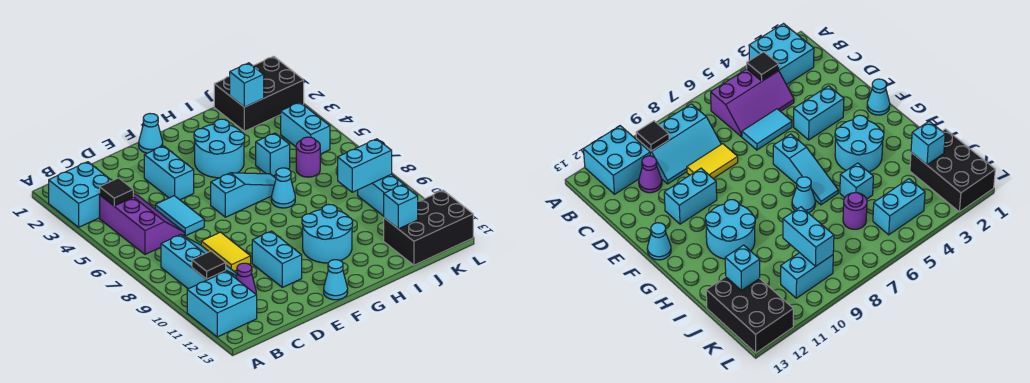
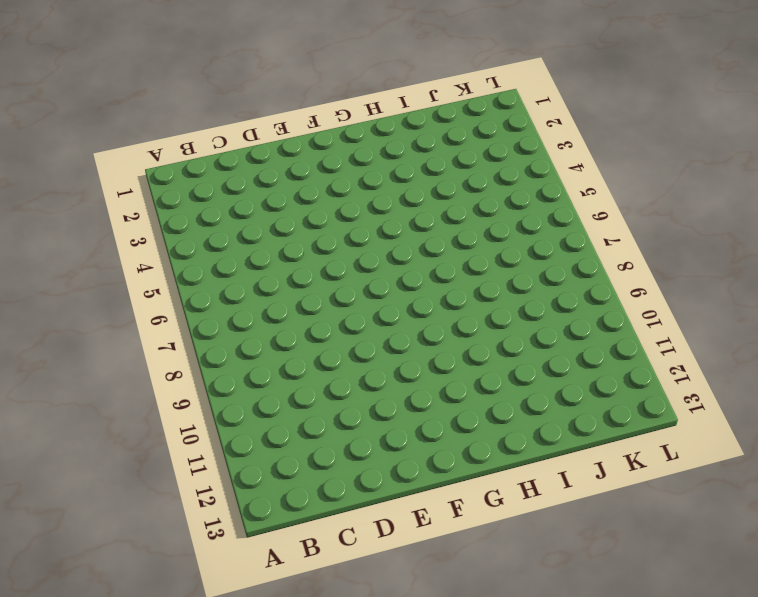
none -> cyan brick A2:B3 level 1
none -> cyan brick A11:B12 level 1
none -> purple slope B4:C6 level 1 top B

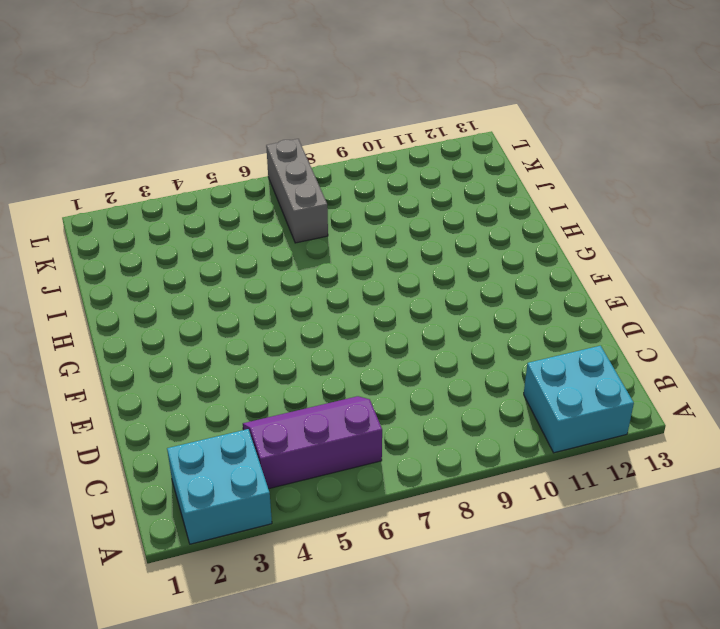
grey brick J7:L7 level 1 -> none
none -> cyan slope B8:C10 level 1 top B
none -> purple cone C11 level 1
none -> cyan tile D5:D6 level 1

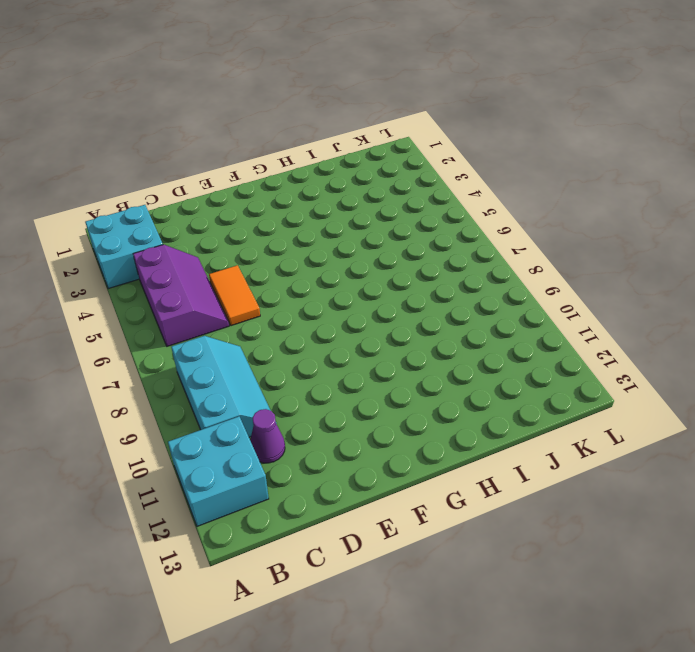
orange tile D5:D6 level 1 -> cyan tile D5:D6 level 1
none -> yellow tile D8:D9 level 1
none -> cyan brick E3:E4 level 1
none -> cyan brick E10:E11 level 1

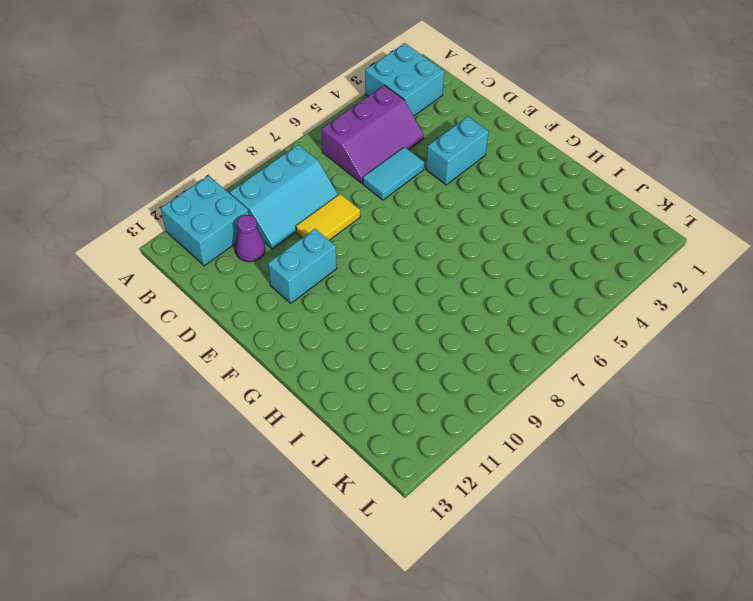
none -> cyan cone F1 level 1
none -> cyan slope F6:H6 level 1 top F
none -> cyan cone F13 level 1

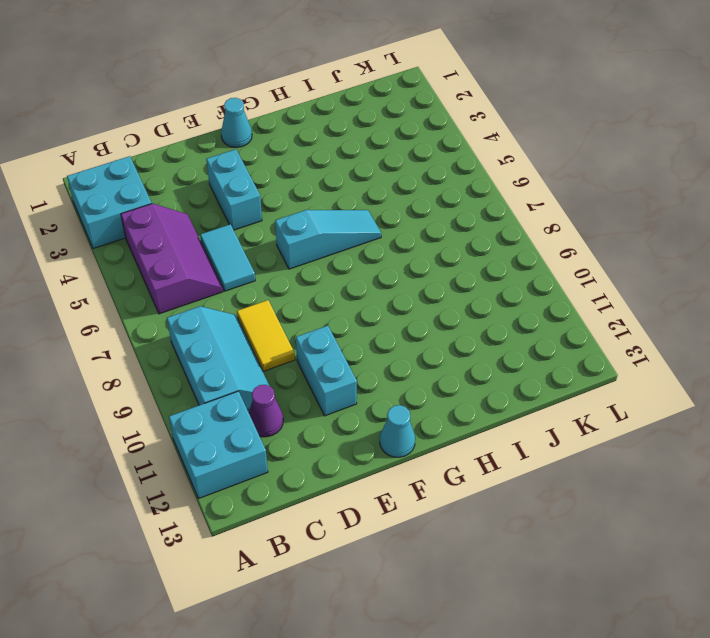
none -> cyan round brick G3:H4 level 1
none -> cyan round brick G10:H11 level 1
none -> cyan cone H7 level 1

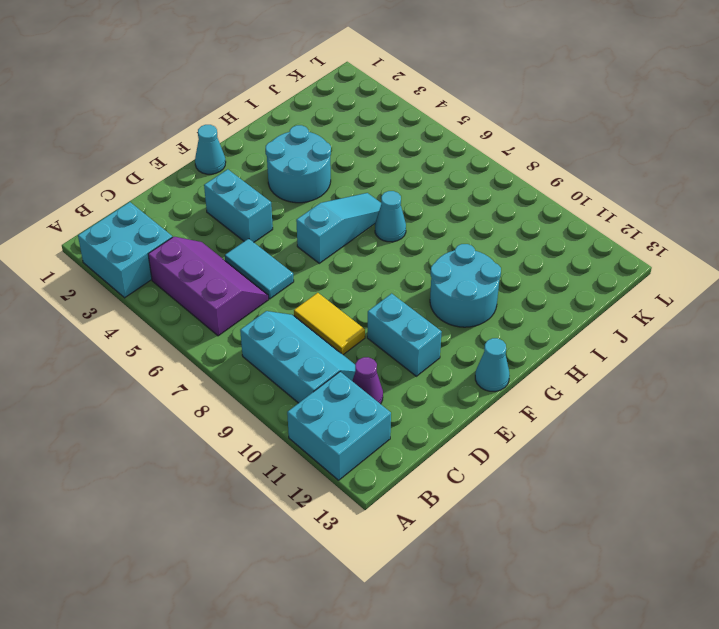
none -> cyan brick I5 level 1
none -> black brick J1:L2 level 1
none -> purple round brick J6 level 1

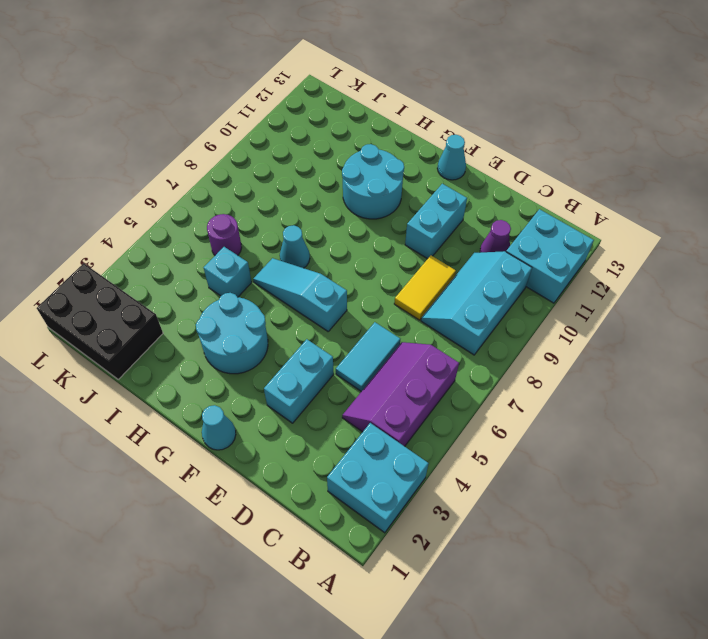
none -> black brick J12:L13 level 1
none -> cyan brick K4:K5 level 1
none -> cyan brick K9:K10 level 1

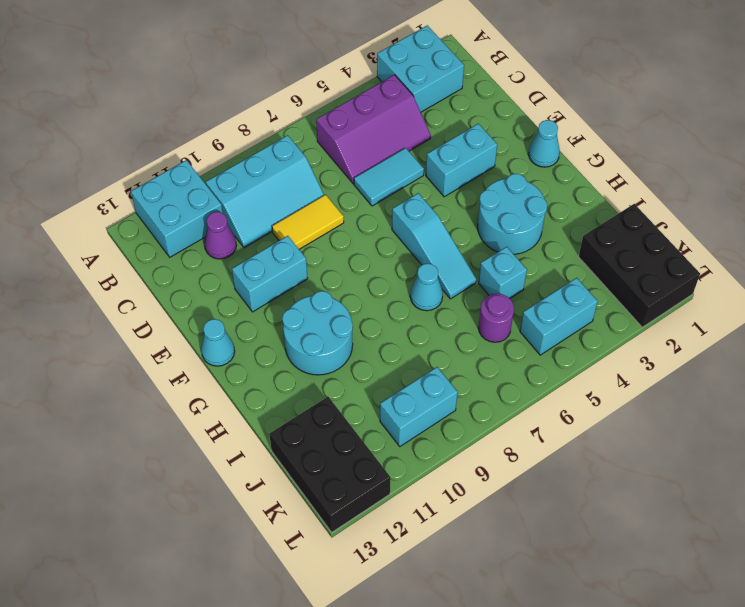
none -> black tile B4 level 2
none -> black tile B10 level 2
none -> cyan brick J2 level 2

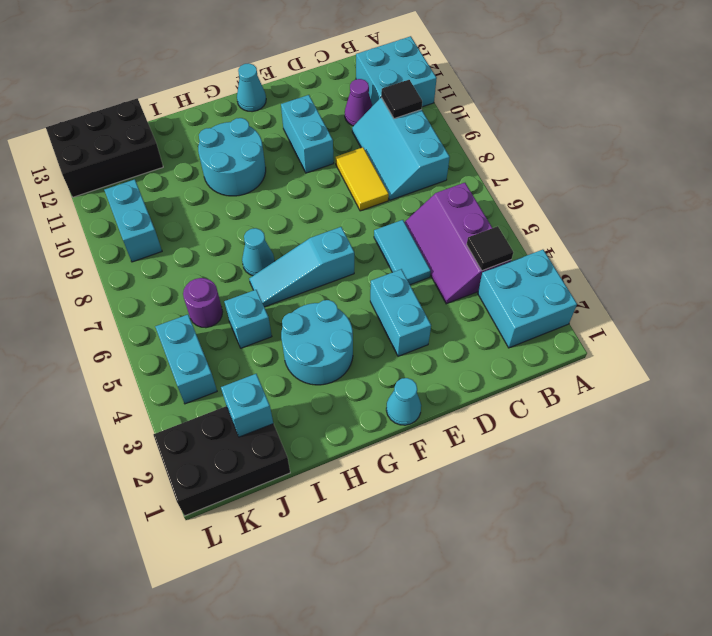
none -> cyan brick J9:K9 level 2
none -> cyan brick J12 level 2

